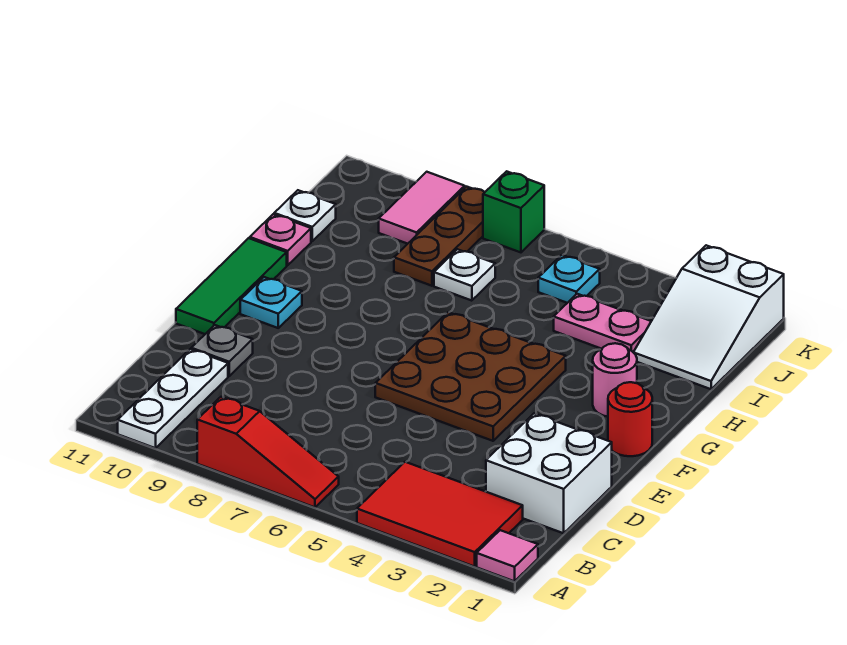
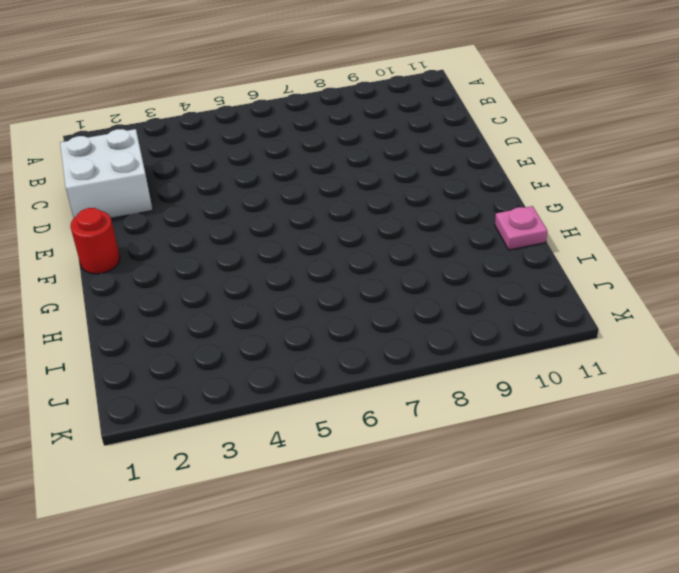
none -> pink tile A1 level 1
none -> red tile A2:B4 level 1
none -> red slope A6:A8 level 1 top 8

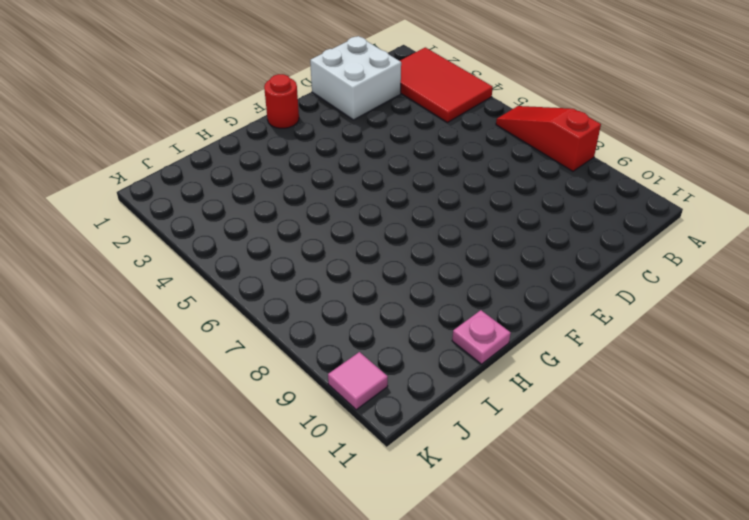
pink tile K10 level 1 -> pink tile A1 level 1
none -> white plate A10:C10 level 1
none -> grey plate D10 level 1
none -> brown plate E4:G6 level 1

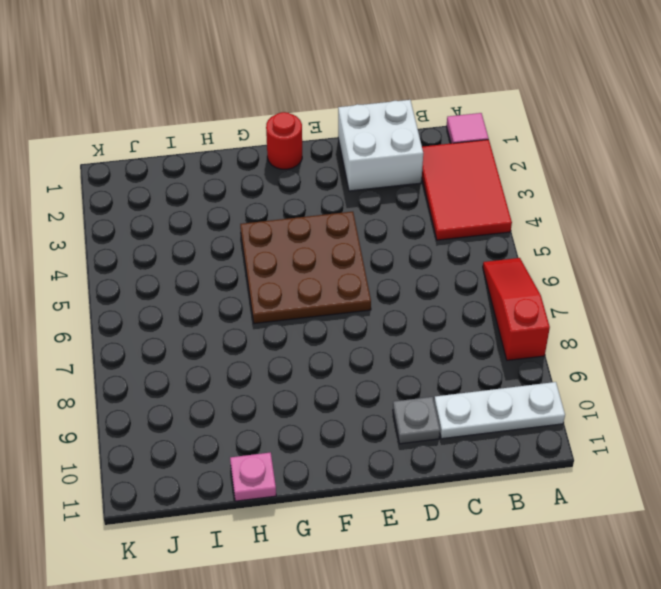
none -> green tile E11:G11 level 1
none -> cyan plate F10 level 1
none -> pink round brick G2 level 1

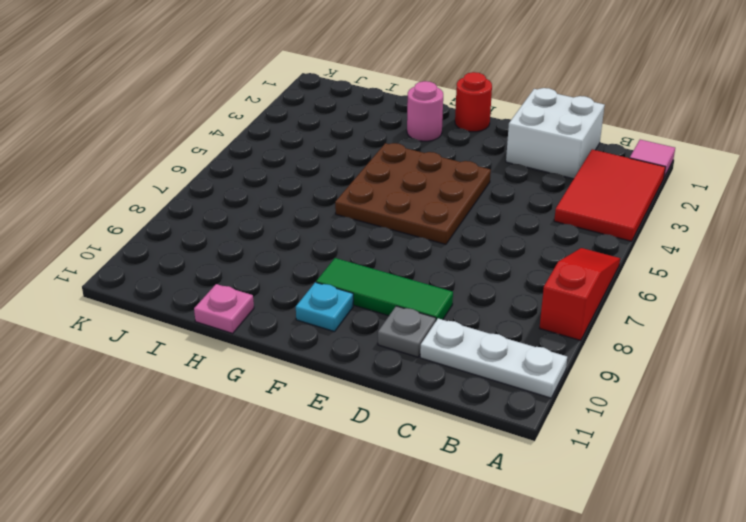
green tile D9:F9 level 1 -> green tile E11:G11 level 1
none -> white slope I1:K2 level 1 top K
none -> pink plate I3:I4 level 1
none -> white plate I7 level 1

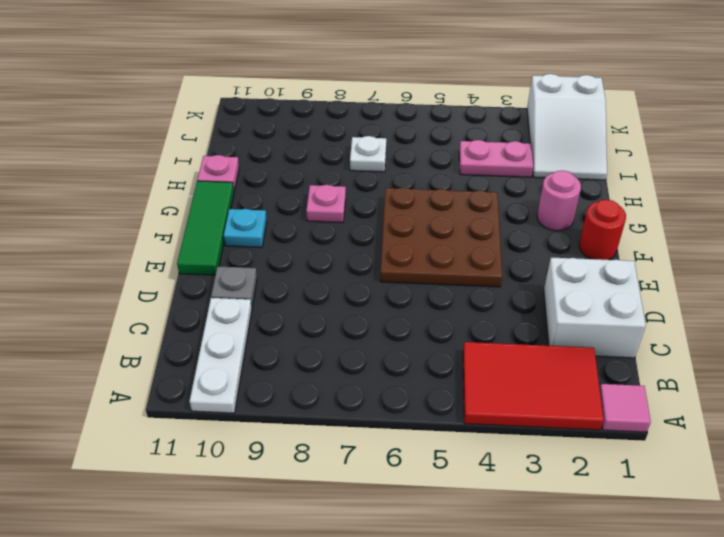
pink plate G8 level 1 -> none
none -> red slope A6:A8 level 1 top 8
none -> brown plate I8:K8 level 1
none -> white plate I11 level 1

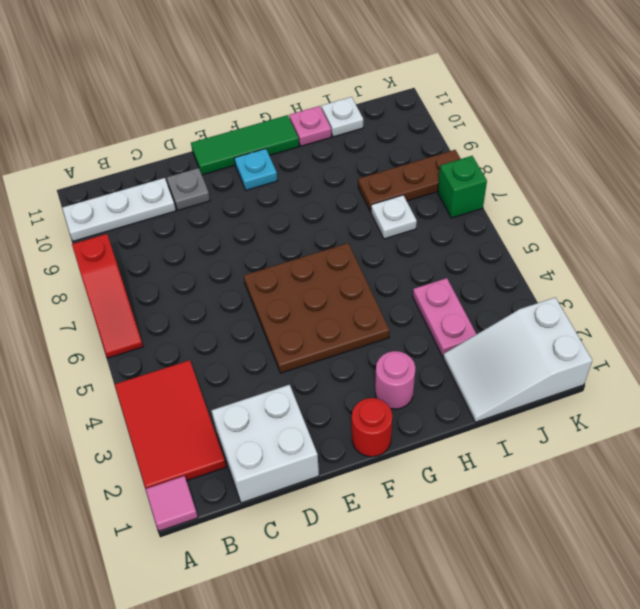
none -> cyan plate J5 level 1
none -> pink tile J9:K9 level 1

